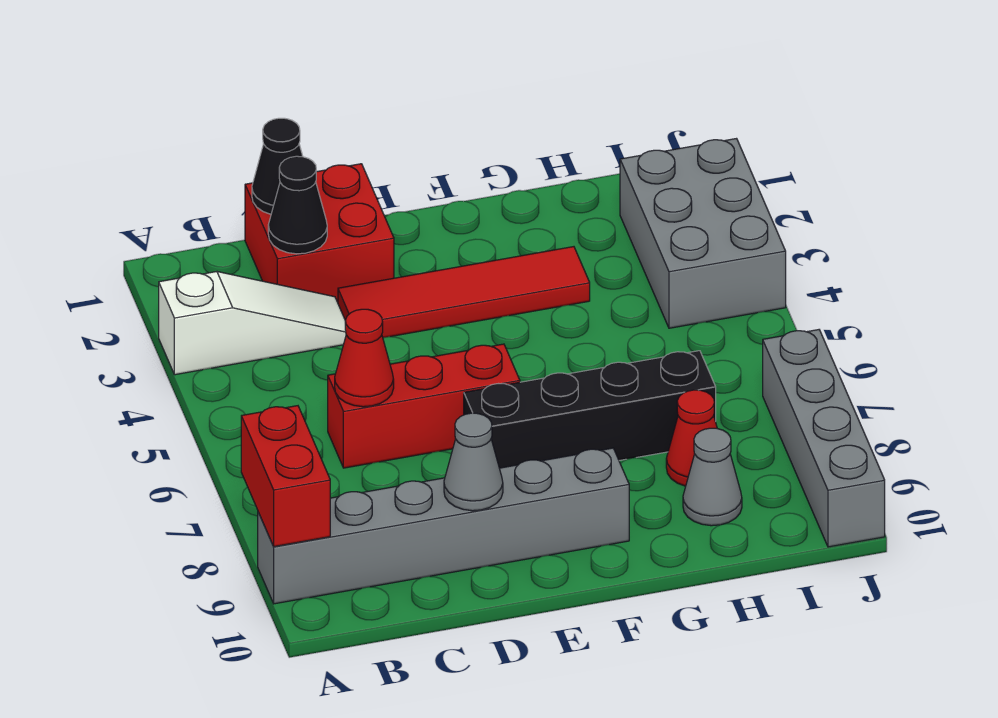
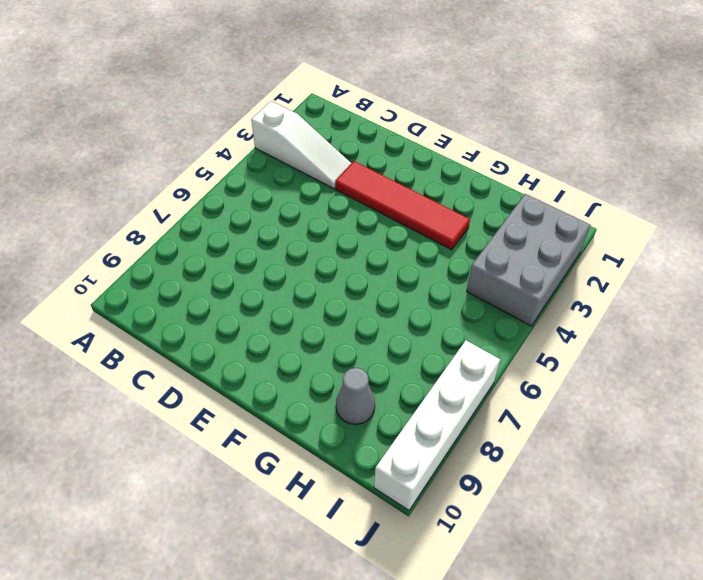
white brick J7:J10 level 1 -> grey brick J7:J10 level 1
none -> grey brick A9:F9 level 1
none -> red brick C1:D2 level 1
none -> red brick C6:E6 level 1

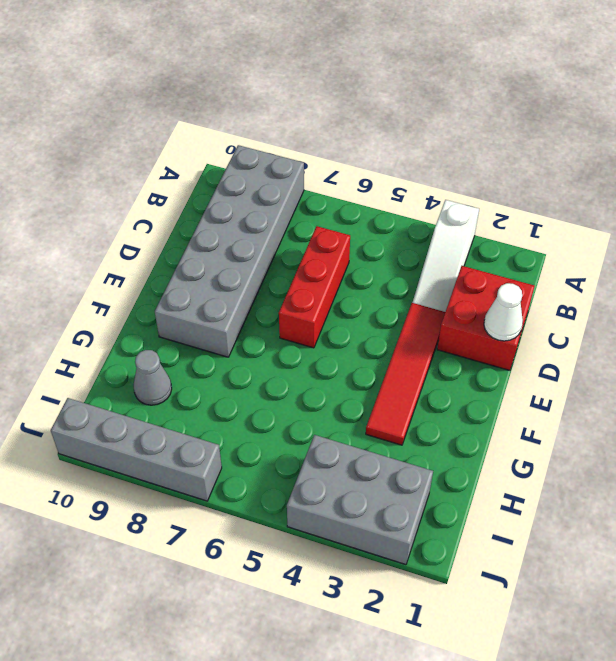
grey brick A8:F9 level 1 -> grey brick A9:F9 level 1
white cone D1 level 2 -> none
none -> black brick E7:H7 level 1
none -> red cone H8 level 1
none -> red brick A8:A9 level 2

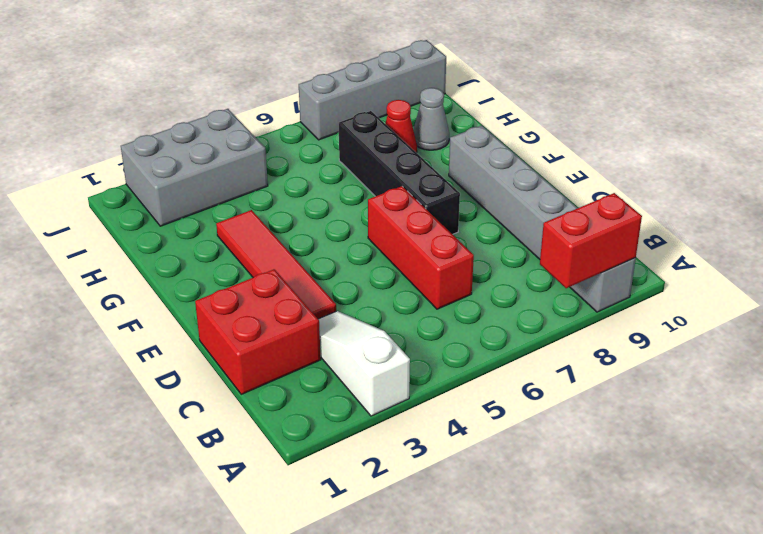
none -> black cone C1 level 2
none -> black cone C2 level 2
none -> red cone C6 level 2

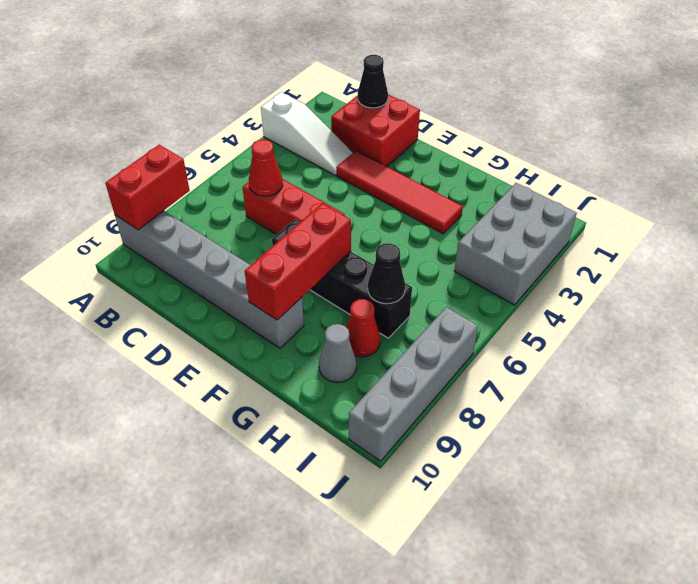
red brick F7:F9 level 2 -> none
black cone H7 level 2 -> black cone C2 level 2
none -> grey cone D9 level 2

